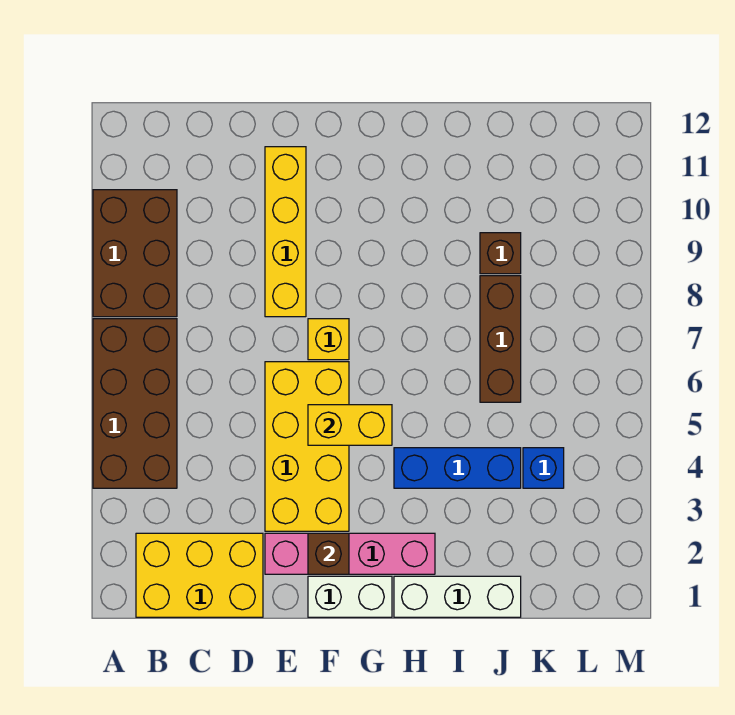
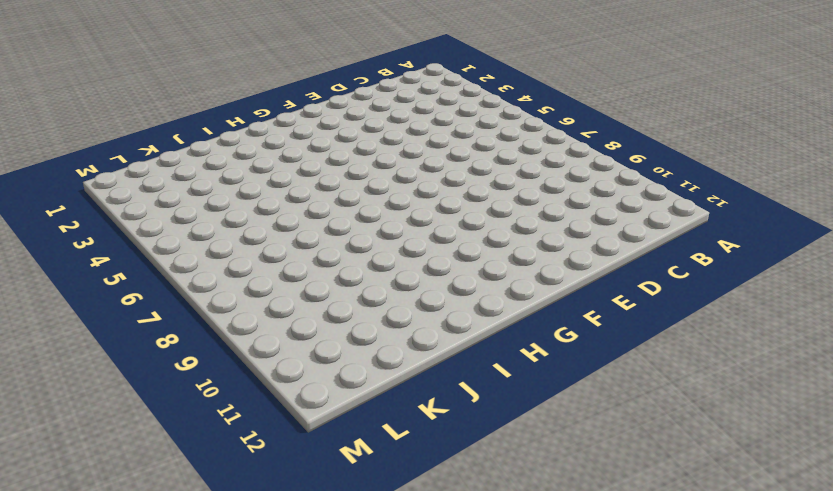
none -> brown brick A4:B7 level 1
none -> brown brick A8:B10 level 1
none -> yellow brick B1:D2 level 1

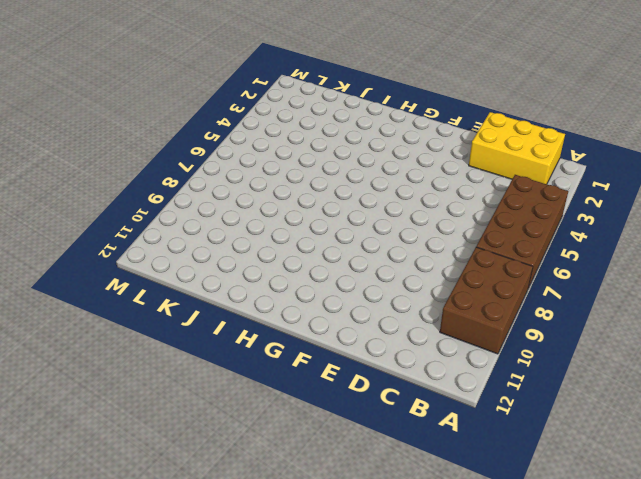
none -> pink brick E2:H2 level 1
none -> yellow brick E3:F6 level 1
none -> yellow brick E8:E11 level 1

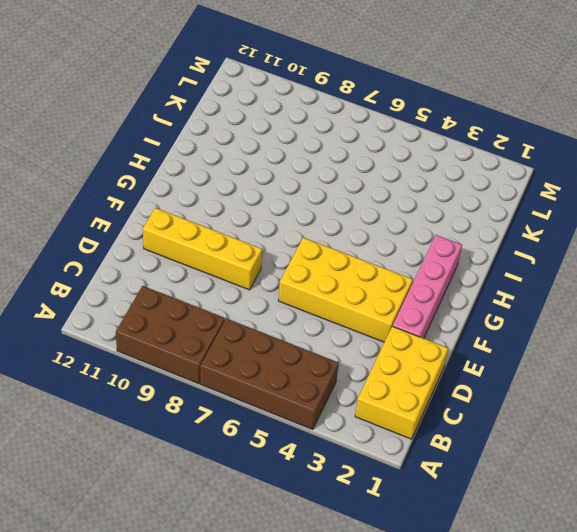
none -> white brick F1:G1 level 1
none -> yellow brick F7 level 1
none -> white brick H1:J1 level 1

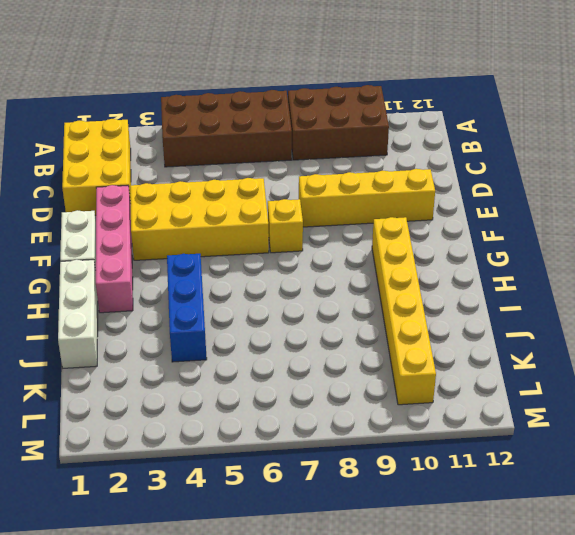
yellow brick G10:L10 level 1 -> none
none -> brown brick J6:J8 level 1
none -> brown brick J9 level 1
none -> blue brick K4 level 1

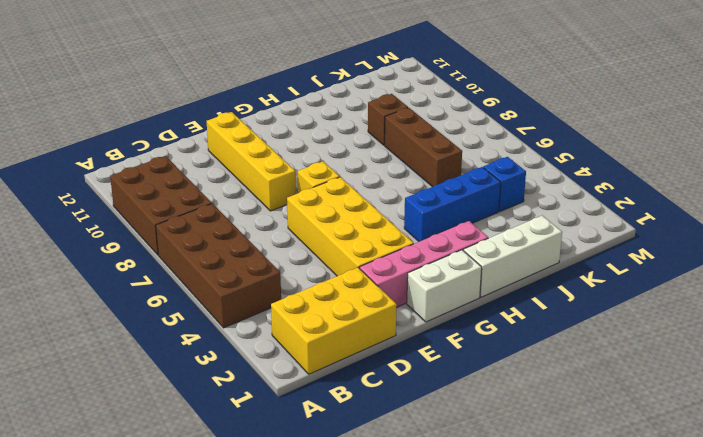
none -> brown brick F2 level 2
none -> yellow brick F5:G5 level 2

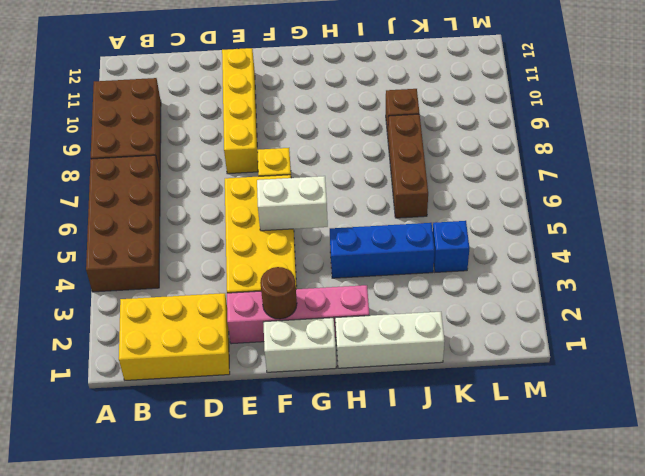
brown round brick F2 level 2 -> brown brick F2 level 2
white brick F5:G5 level 2 -> yellow brick F5:G5 level 2

